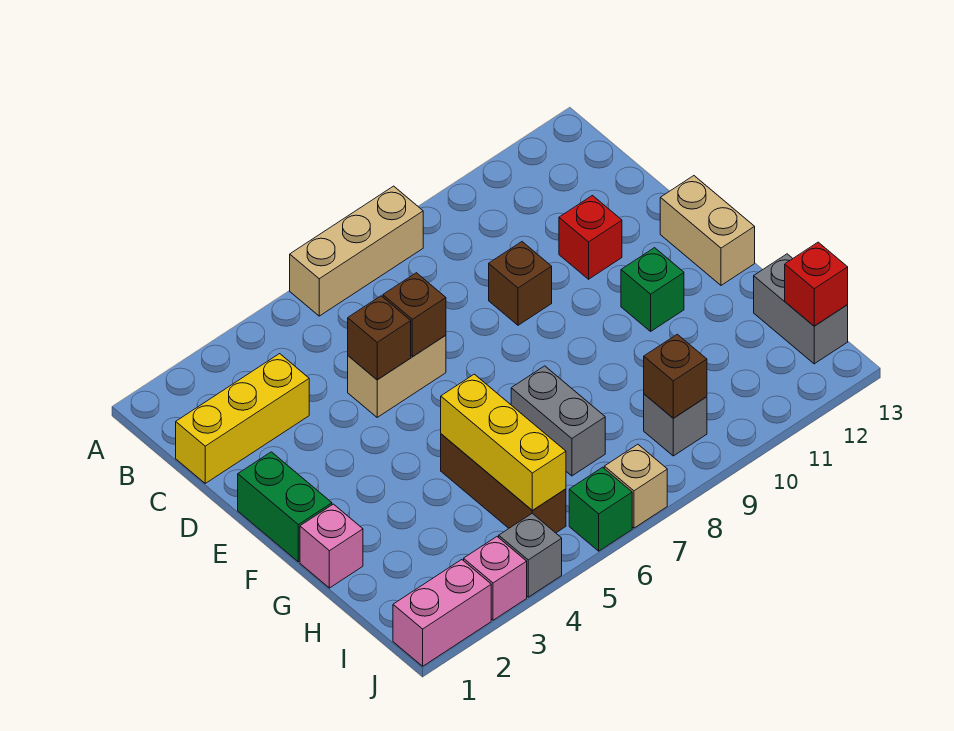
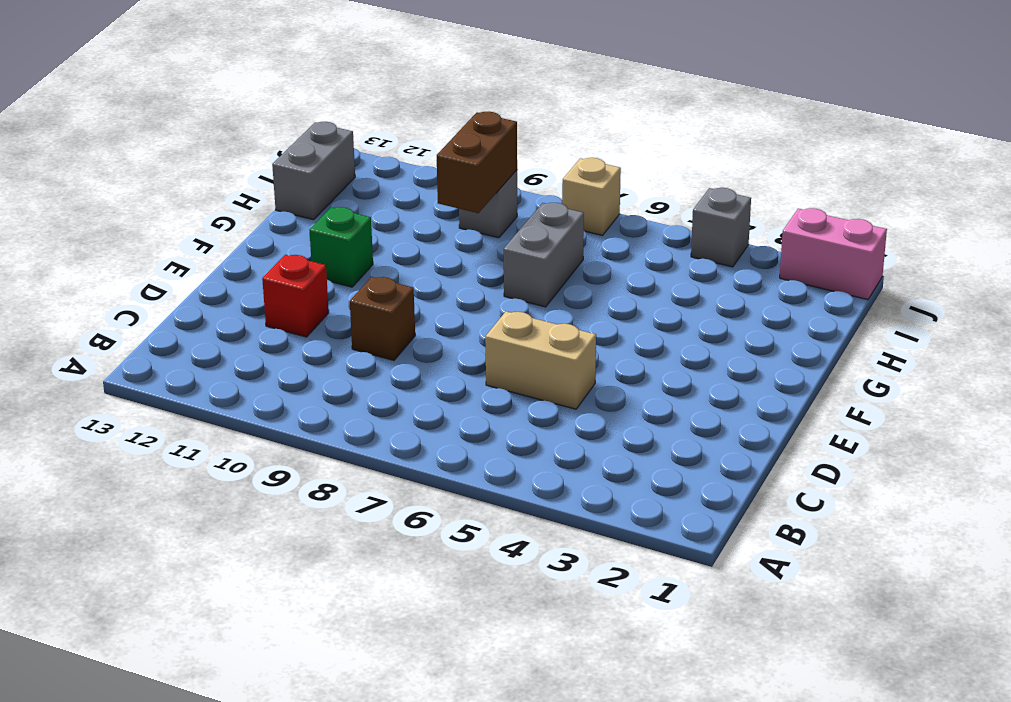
brown brick H9:I9 level 2 -> brown brick I9 level 2
none -> tan brick A6:A8 level 1
none -> yellow brick C1:C3 level 1
none -> green brick E1:F1 level 1

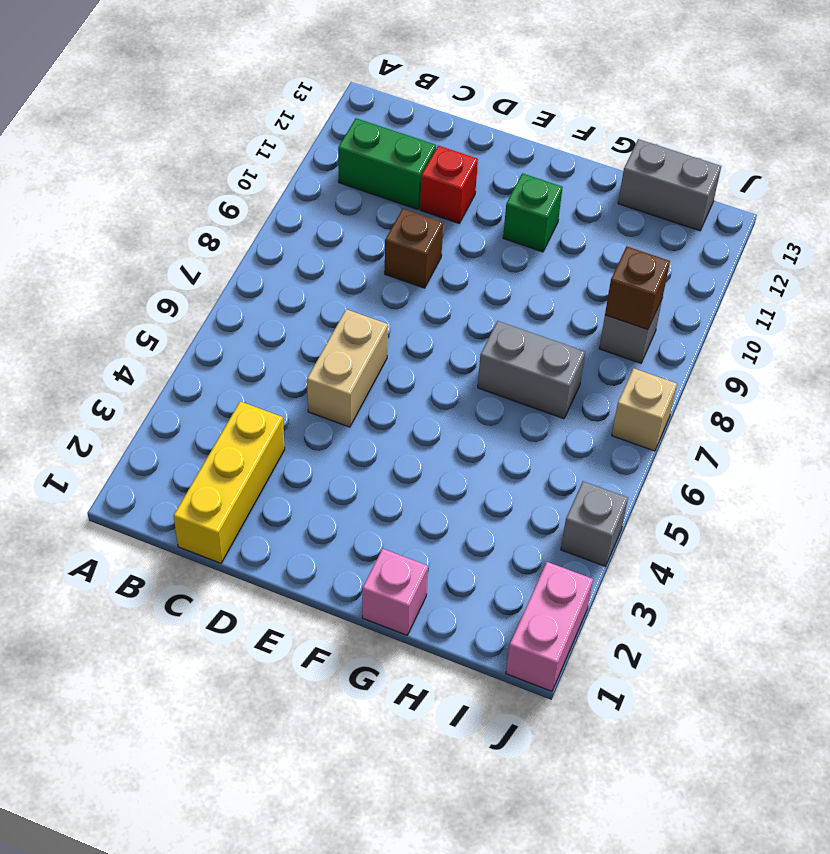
green brick B11:C11 level 1 -> green brick E1:F1 level 1
none -> tan brick A6:A8 level 1
none -> tan brick E13:F13 level 1
none -> brown brick G5:I5 level 1

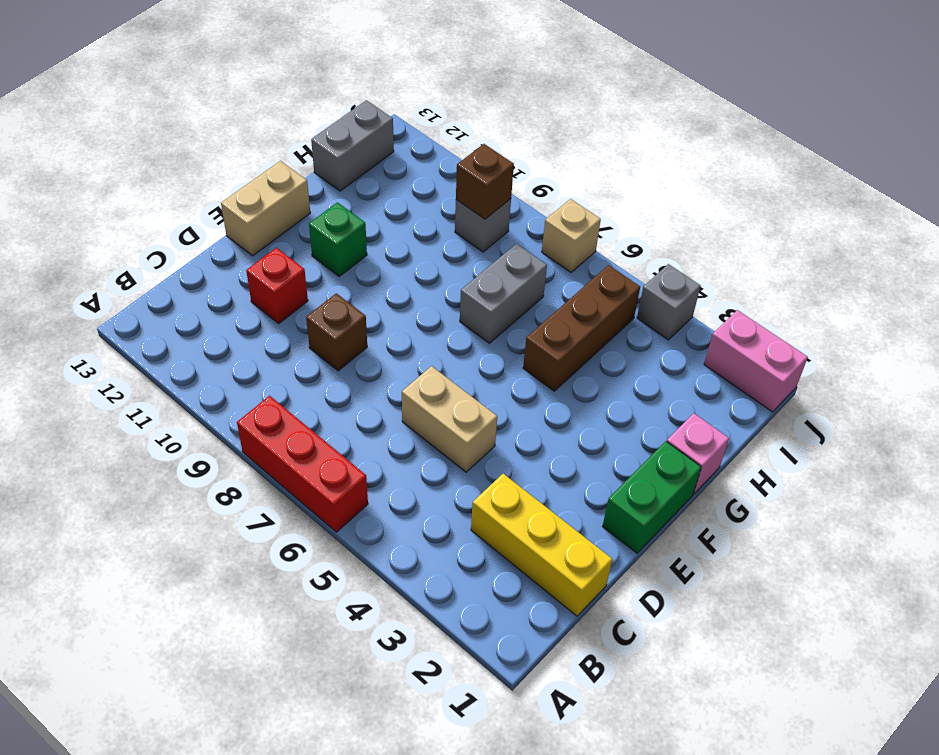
red brick A6:A8 level 1 -> tan brick A6:A8 level 1
none -> pink brick J3 level 1
none -> green brick J6 level 1
none -> brown brick D5 level 2

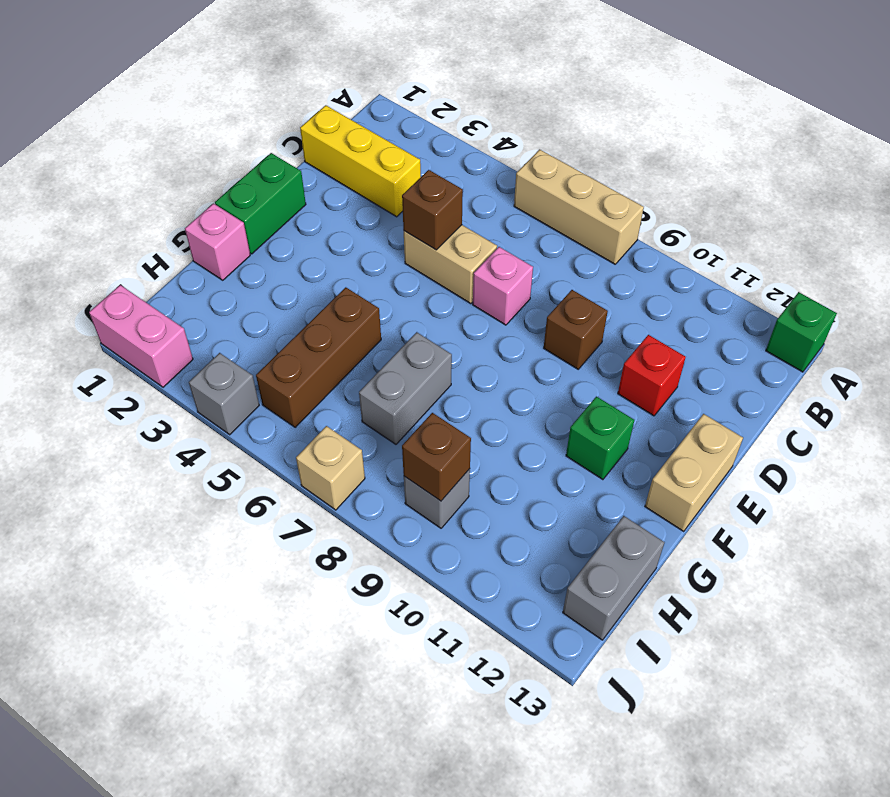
green brick A13 level 1 -> green brick J6 level 1
pink brick D7 level 1 -> pink brick J3 level 1
none -> brown brick D6 level 2
none -> yellow brick G5:I5 level 2
none -> red brick I13 level 2

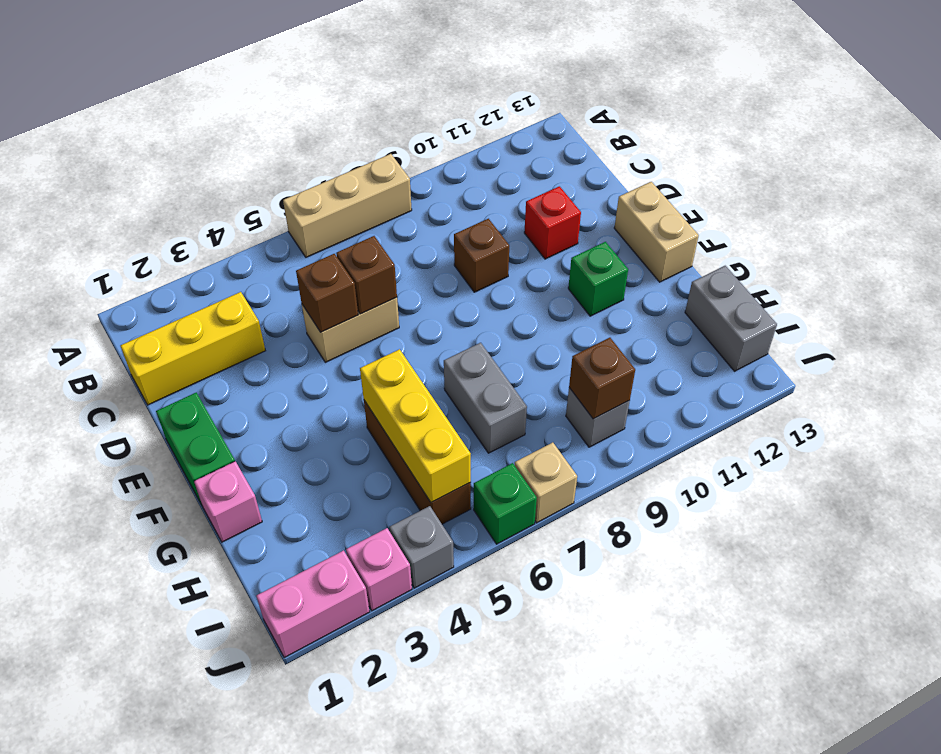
none -> red brick I13 level 2

